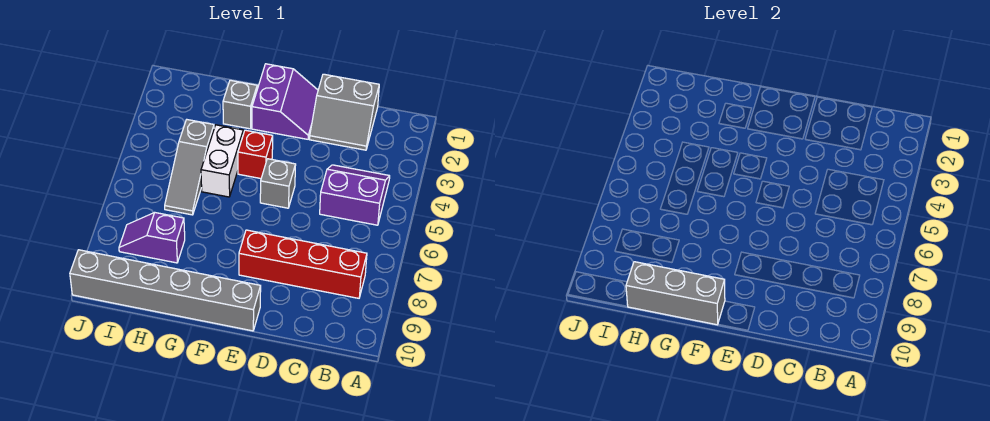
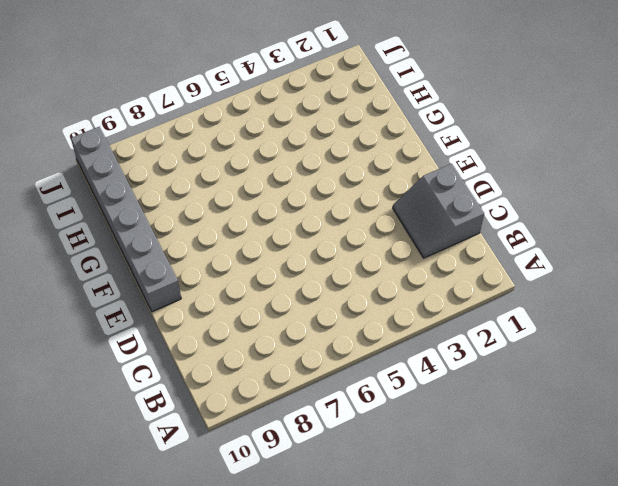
none -> purple slope B4:C5 level 1 top 5
none -> red brick B8:E8 level 1
none -> purple slope E1:F2 level 1 top F

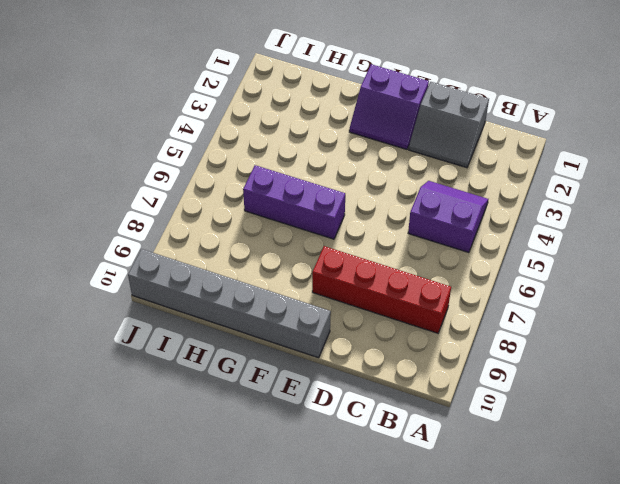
purple slope E1:F2 level 1 top 1 -> purple slope E1:F2 level 1 top F
purple brick F6:H6 level 1 -> grey slope H4:H6 level 1 top 4
none -> grey brick E5 level 1
none -> red brick F4 level 1
none -> grey brick G2 level 1

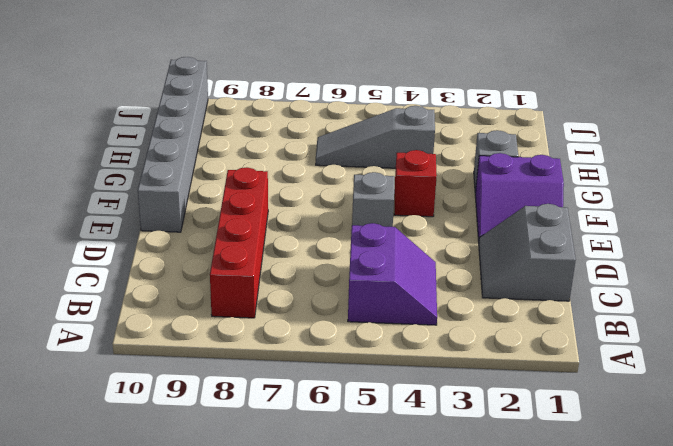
none -> white brick G4:G5 level 1
none -> purple slope H8:I8 level 1 top H
none -> grey brick F10:H10 level 2

